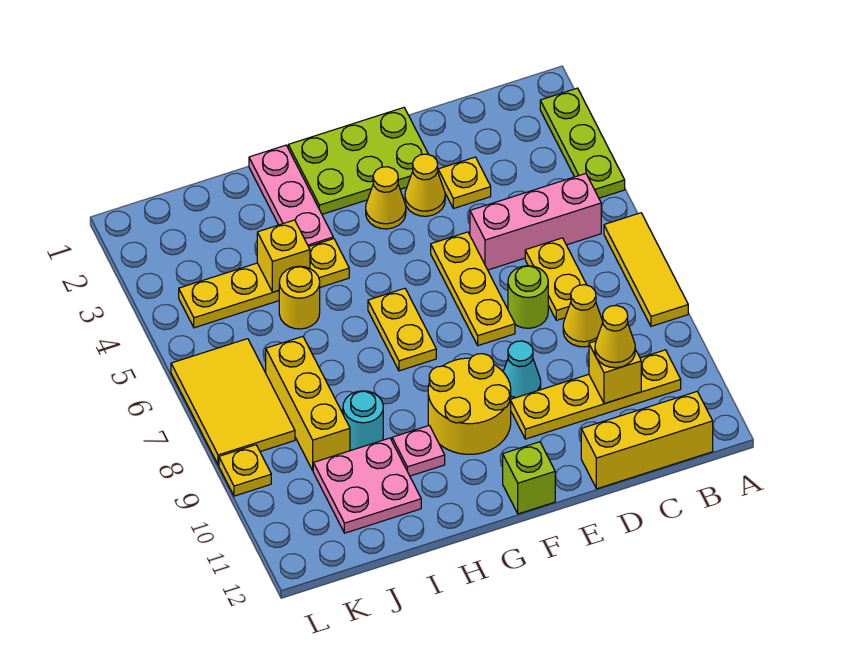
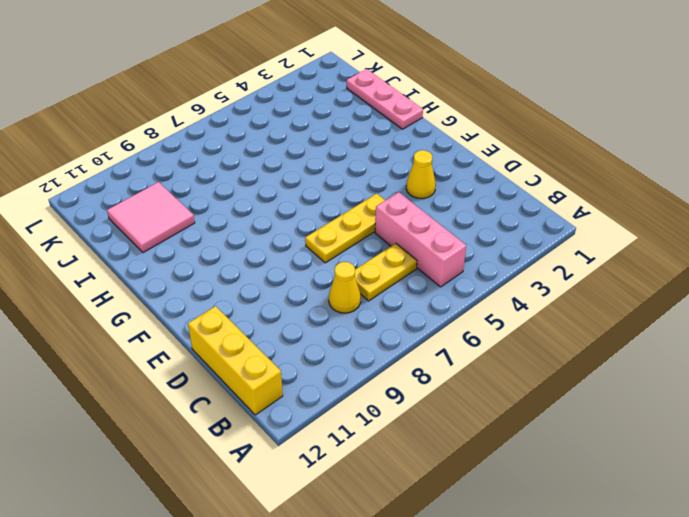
pink plate H1:J1 level 1 -> pink plate H1:H3 level 1
pink tile I10:J11 level 1 -> pink plate I10:J11 level 1
none -> lime plate A2:A4 level 1
none -> yellow tile A6:A8 level 1
none -> yellow plate B10:E10 level 1

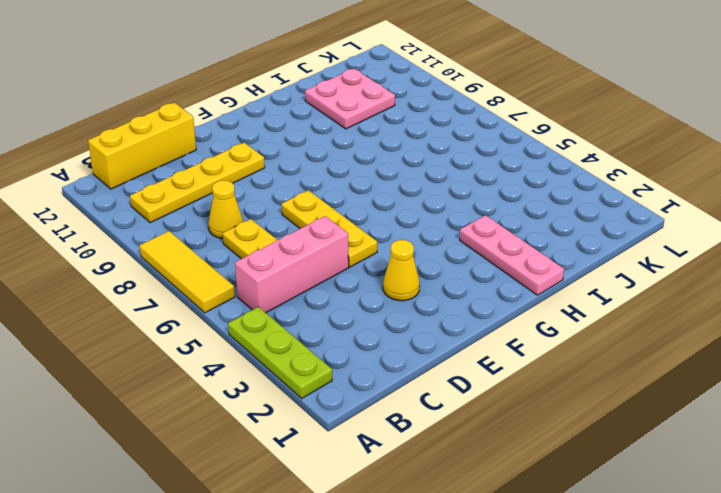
none -> yellow plate D3 level 1
none -> lime round brick D7 level 1
none -> lime plate E1:G2 level 1

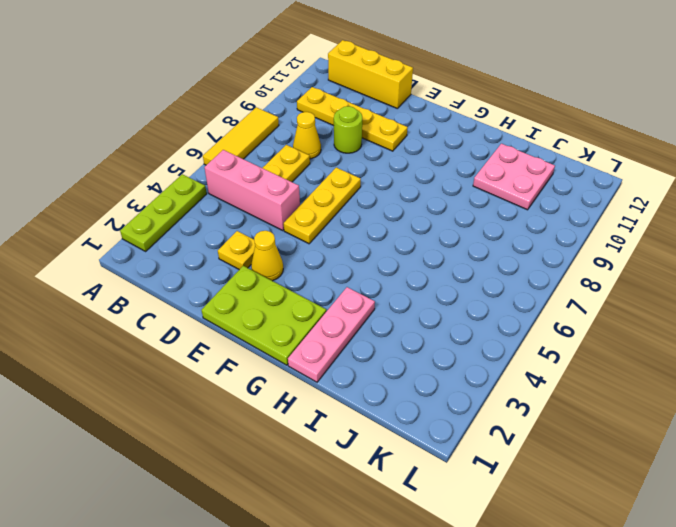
lime round brick D9 level 1 -> lime round brick D7 level 1
none -> cyan cone E9 level 1
none -> yellow cone F3 level 1
none -> yellow round brick F9:G10 level 1

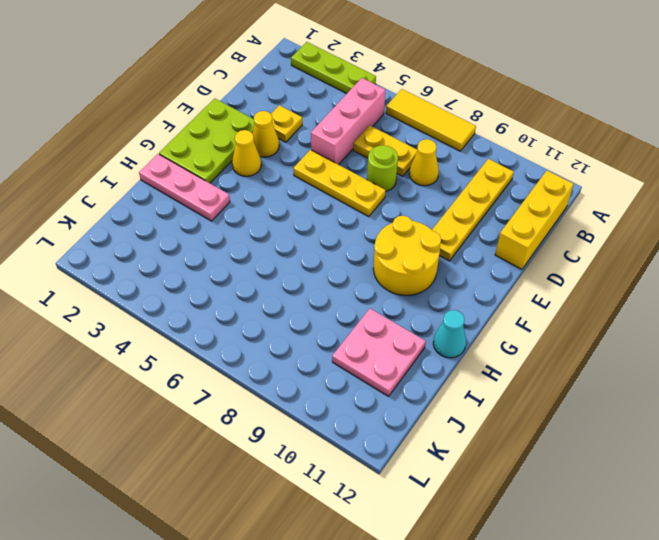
cyan cone H12 level 1 -> cyan cone E9 level 1
none -> lime brick F12 level 1
none -> yellow plate G6:G7 level 1
none -> yellow plate H4:K4 level 1

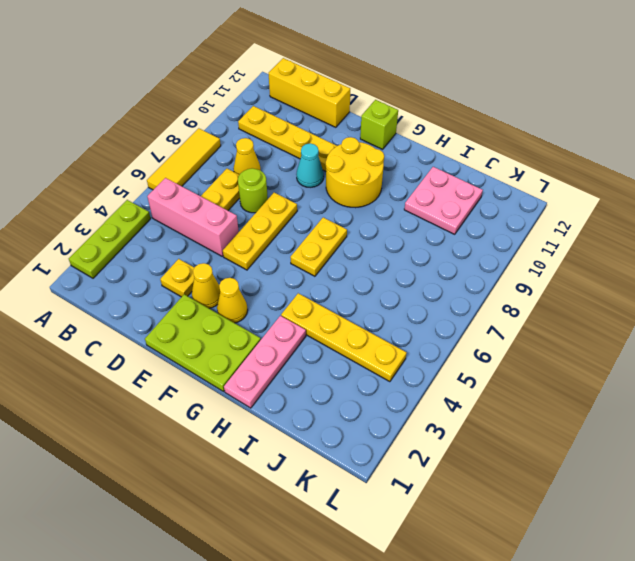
none -> pink plate H10 level 1
none -> yellow round brick I5 level 1
none -> cyan round brick I9 level 1

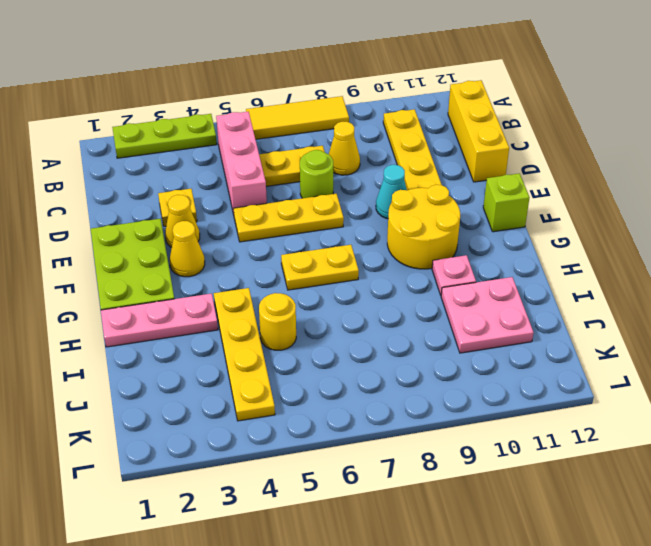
none -> cyan round brick I9 level 1
none -> yellow brick J7:J9 level 1
none -> yellow tile K6:L8 level 1

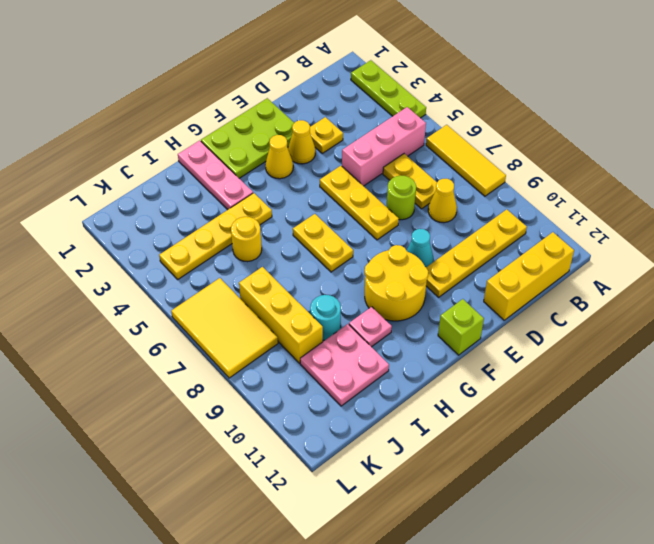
none -> yellow plate L9 level 1
none -> yellow brick C10 level 2
none -> yellow brick I4 level 2

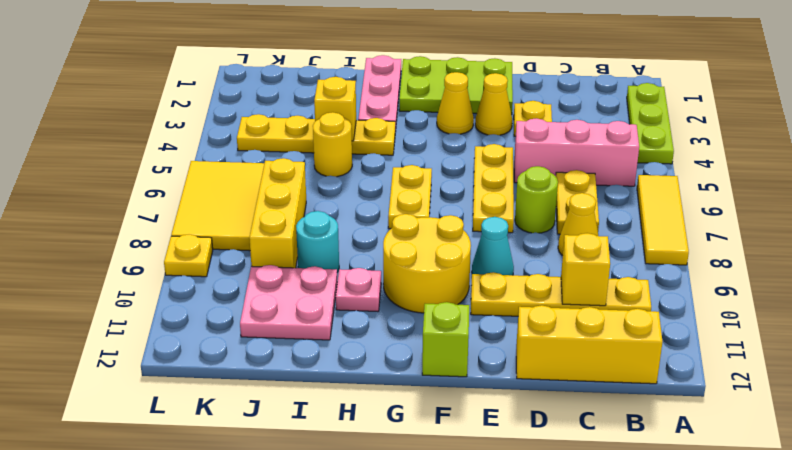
none -> yellow cone C10 level 3

